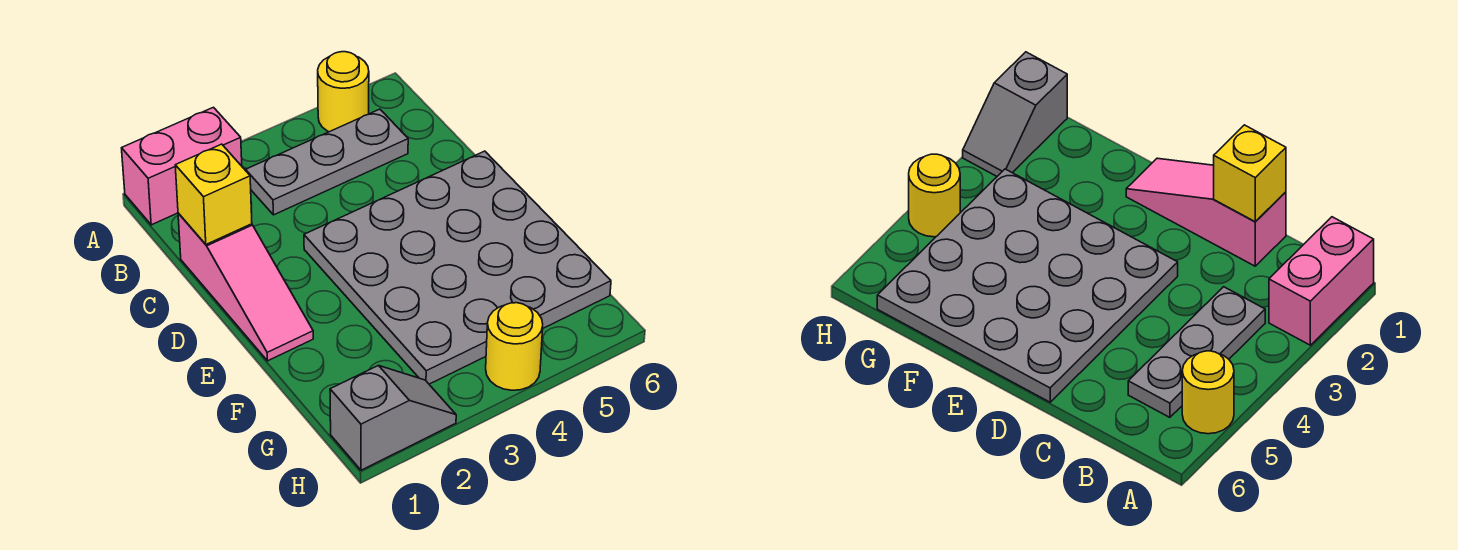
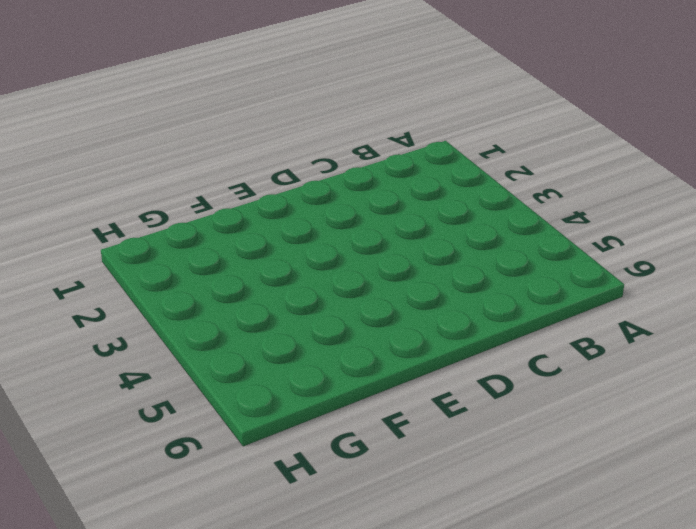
none -> pink brick A1:A2 level 1
none -> yellow round brick A5 level 1

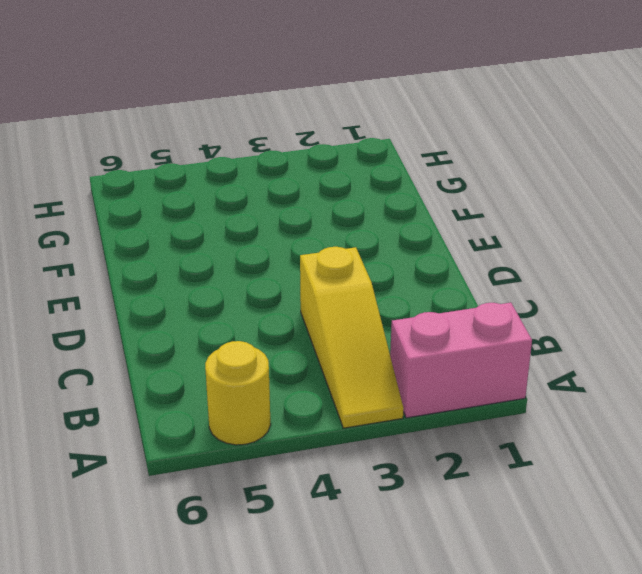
yellow slope A3:C3 level 1 top C -> grey plate B3:B5 level 1
none -> pink slope C1:E1 level 1 top C
none -> grey plate D3:G6 level 1

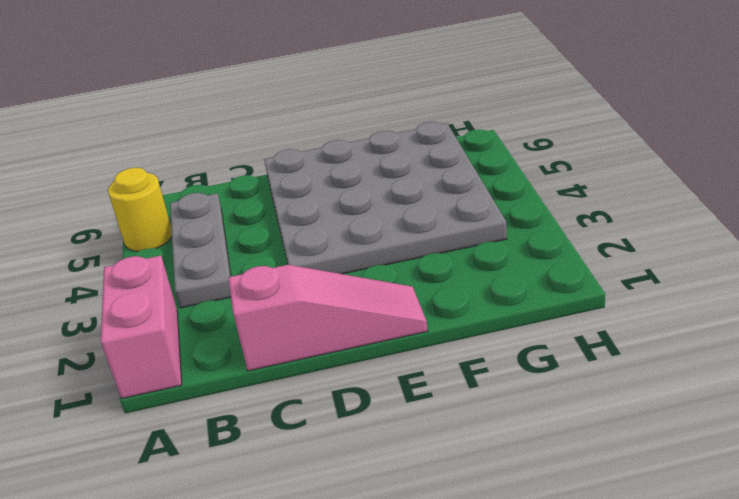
none -> grey slope H1:H2 level 1 top 1
none -> yellow round brick H4 level 1

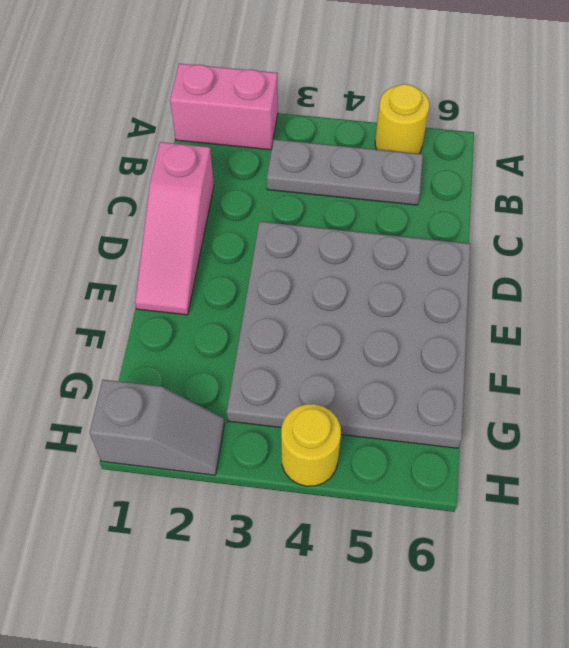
none -> yellow brick C1 level 2

